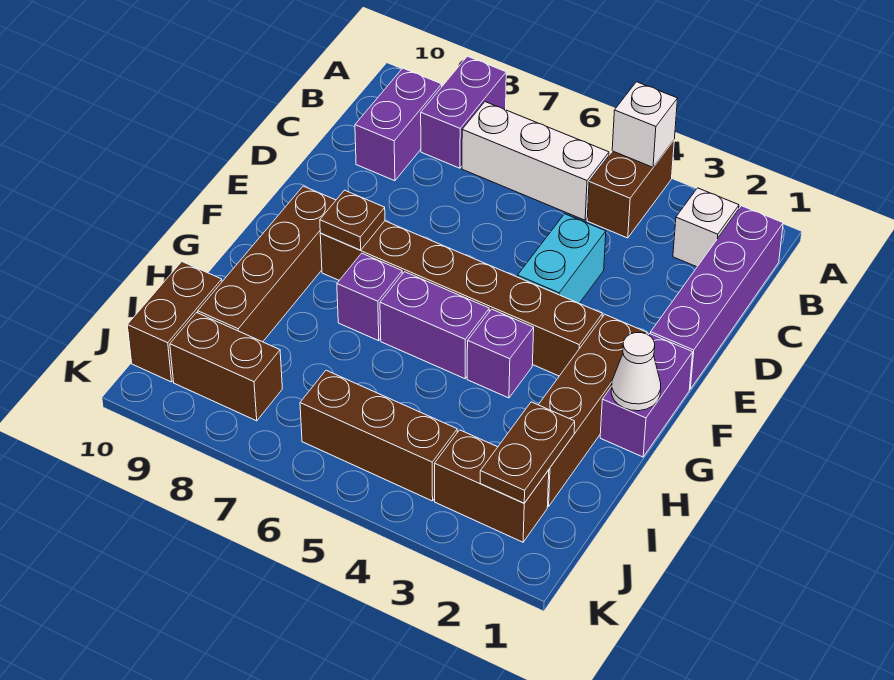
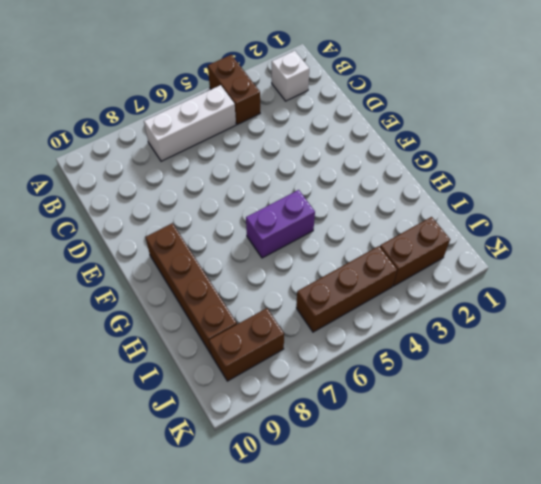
none -> purple brick A8:B8 level 1
none -> purple brick B1:E1 level 1
none -> purple brick B9:C9 level 1

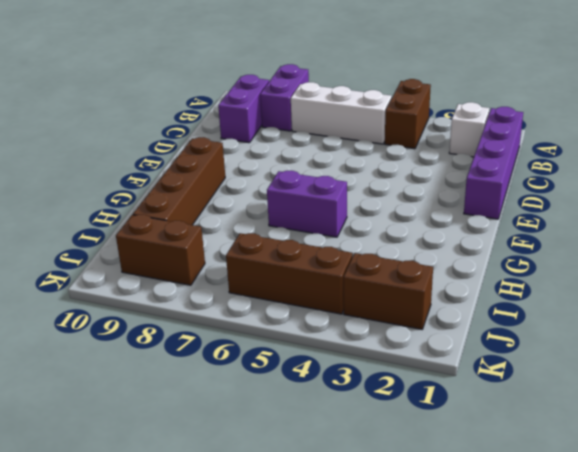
none -> cyan brick D4:E4 level 1
none -> purple brick F1:G1 level 1
none -> brown brick F2:I2 level 1

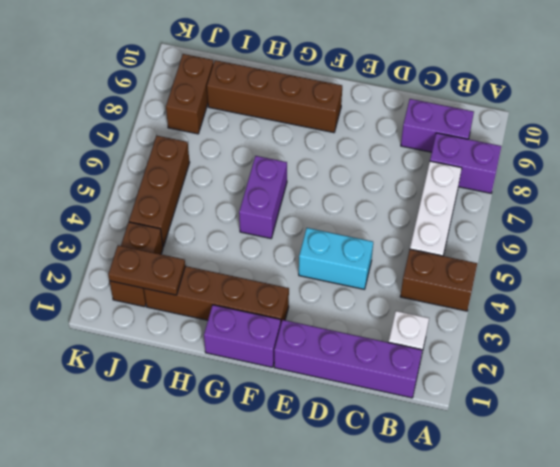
none -> brown brick F3:F8 level 1
none -> purple brick G4 level 1
none -> purple brick G7 level 1

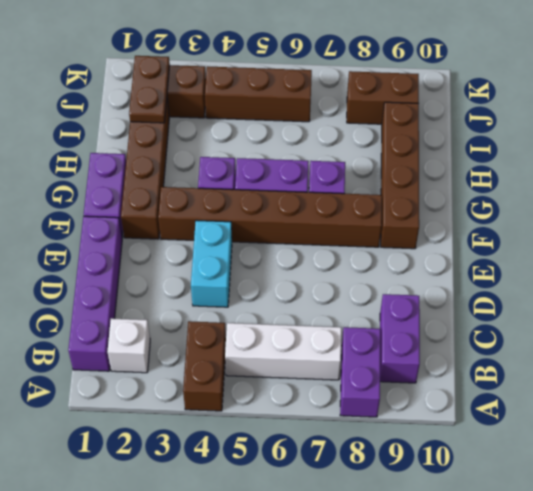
none -> brown brick I10:J10 level 1
none -> white brick A4 level 2
none -> brown plate F8 level 2

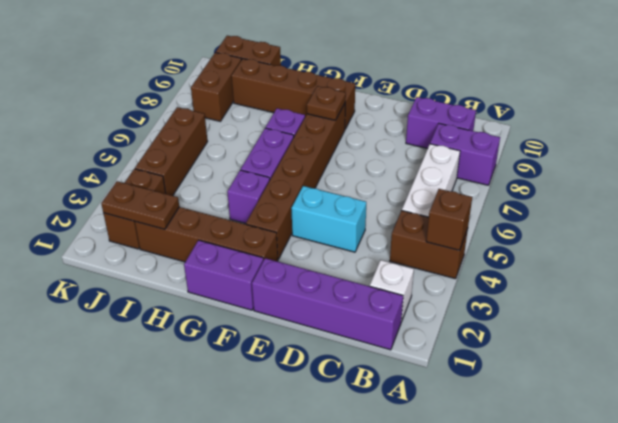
brown brick A4 level 2 -> white brick A4 level 2
none -> white cone G1 level 2

